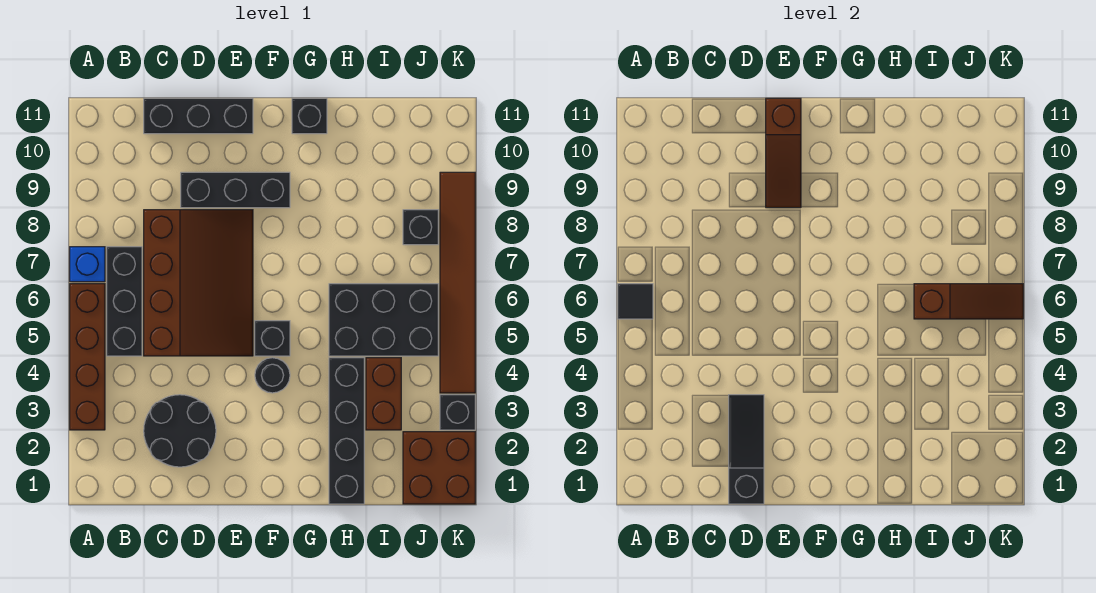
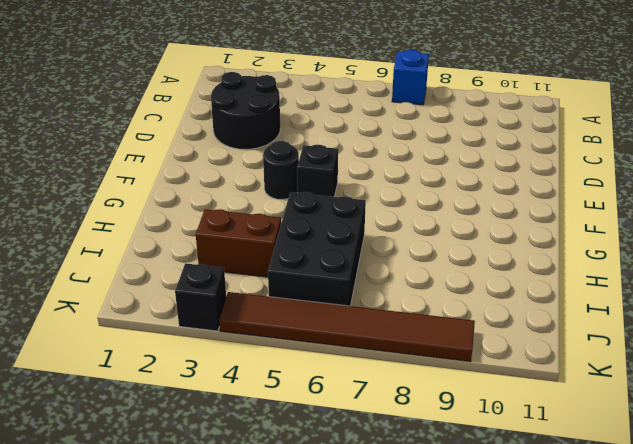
none -> brown brick A3:A6 level 1
none -> black brick B5:B7 level 1
none -> brown slope C5:E8 level 1 top C

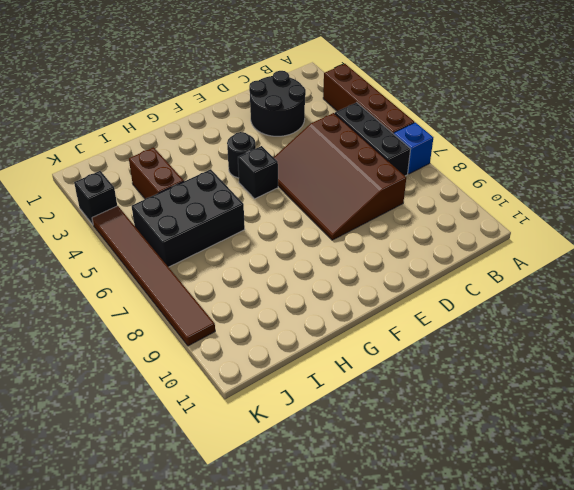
none -> black brick C11:E11 level 1
none -> black brick D9:F9 level 1
none -> black brick G11 level 1

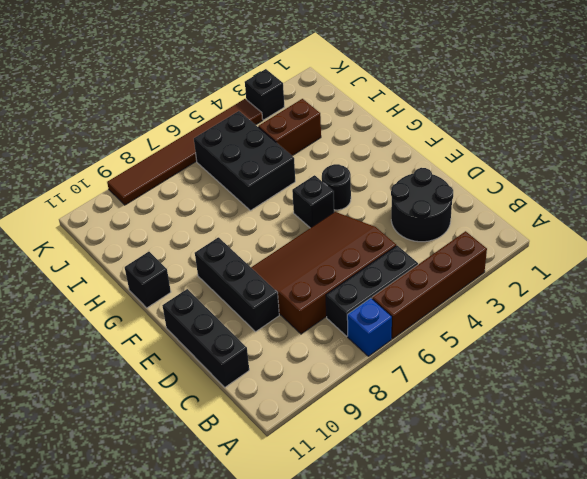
none -> black brick H1:H4 level 1
none -> brown brick J1:K2 level 1
none -> black brick J8 level 1

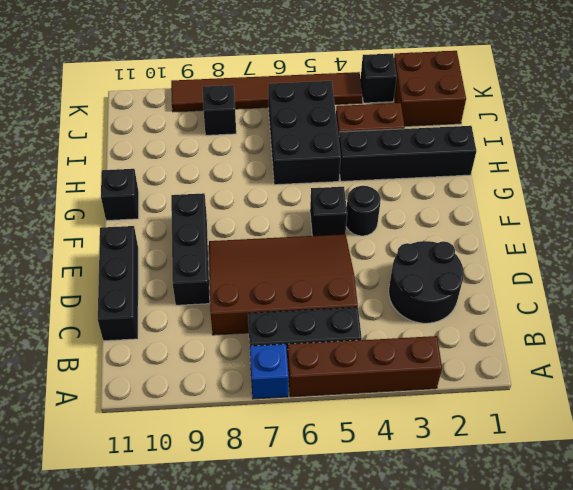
none -> black tile A6 level 2
none -> black slope D1:D3 level 2 top 1
none -> brown slope E9:E11 level 2 top 11

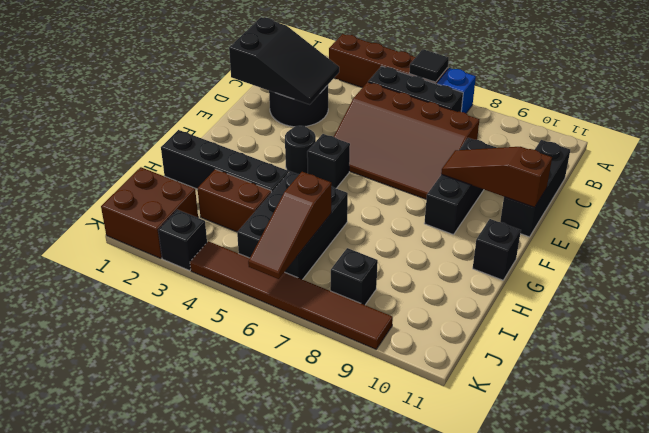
black slope C1:D3 level 2 top 1 -> black slope D1:D3 level 2 top 1

